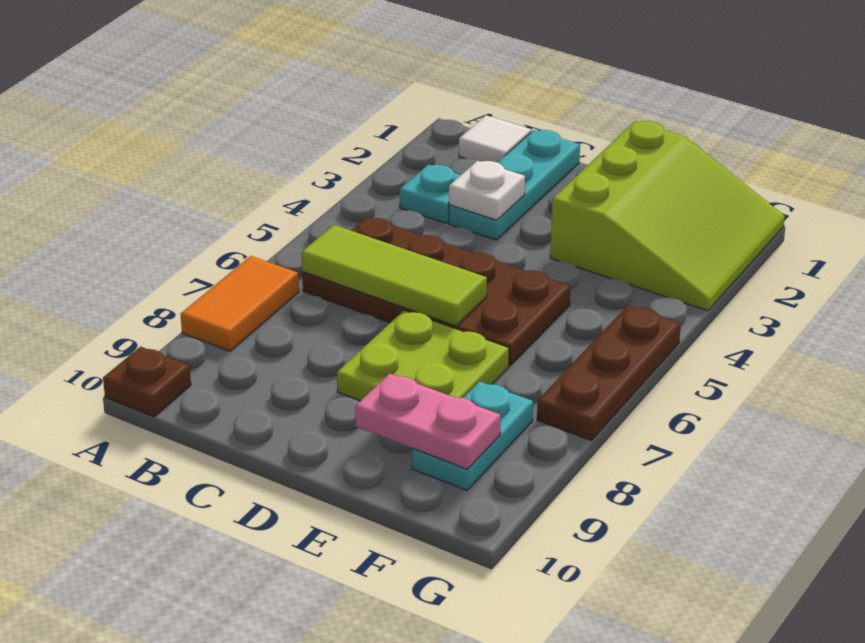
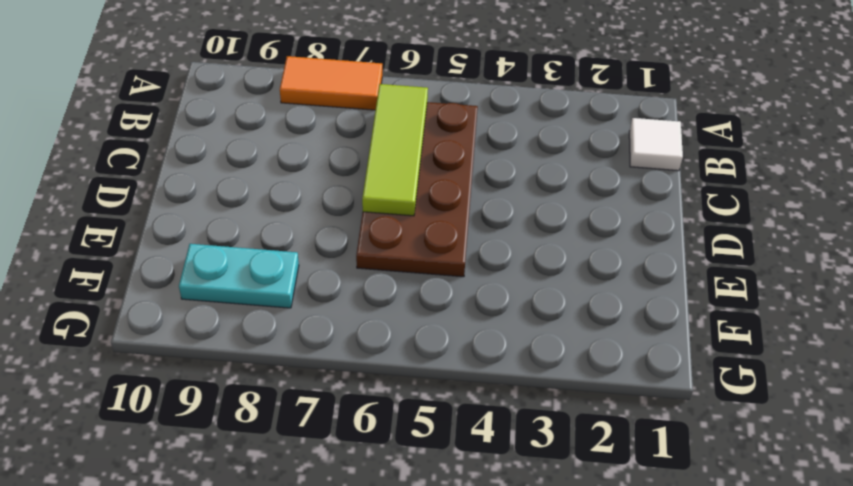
none -> brown plate A10 level 1
none -> cyan plate B3 level 1
none -> cyan plate C1:C3 level 1

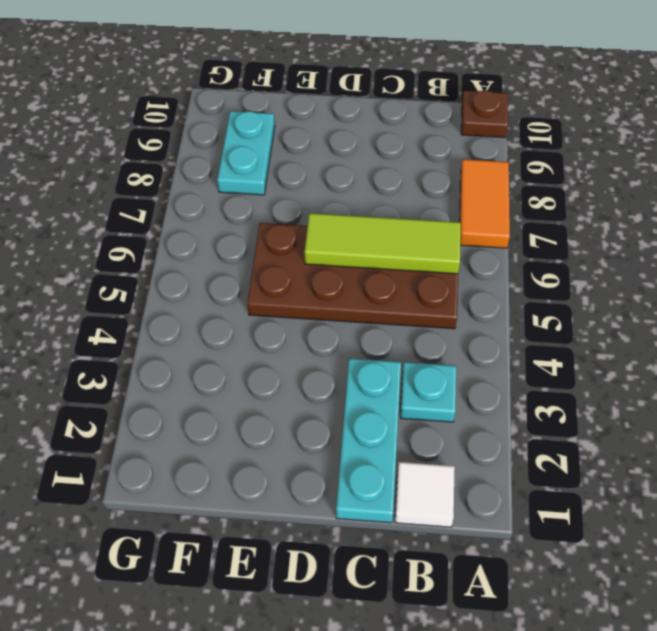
none -> lime plate D7:E8 level 1
none -> lime slope E1:G3 level 1 top E
none -> brown plate G5:G7 level 1

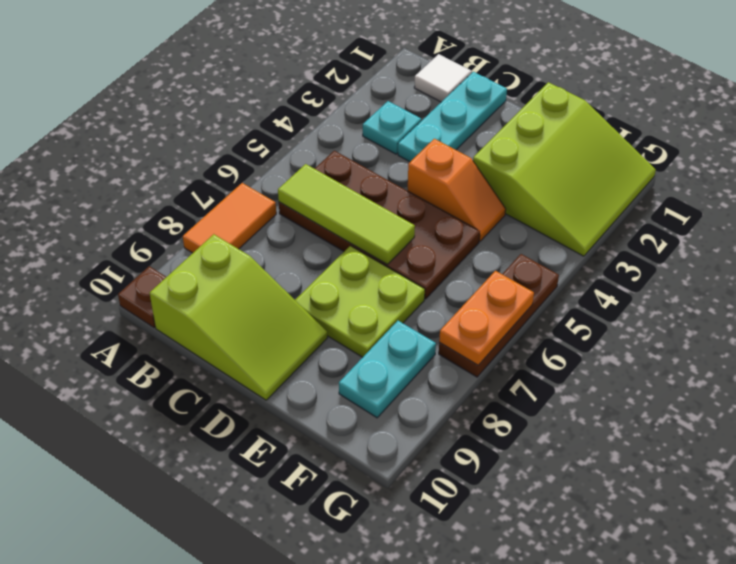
lime slope B9:D10 level 1 top B -> none
orange slope D4:E4 level 1 top D -> none
orange plate G6:G7 level 2 -> none
none -> white plate C3 level 2
none -> pink plate E9:F9 level 2

